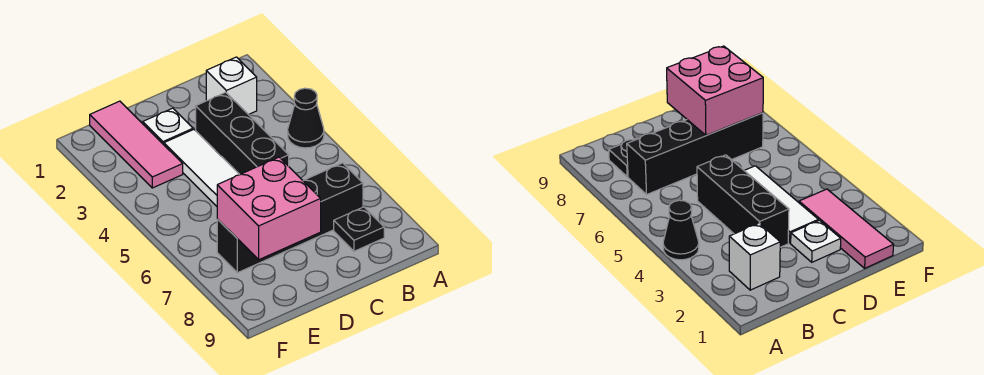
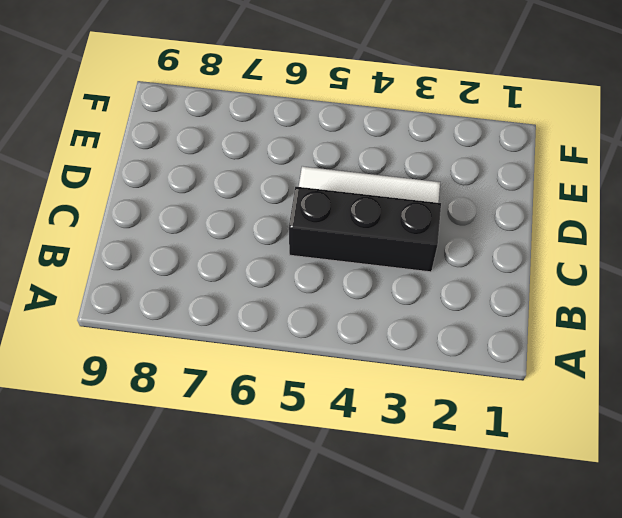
none -> black cone A4 level 1
none -> white brick B2 level 1

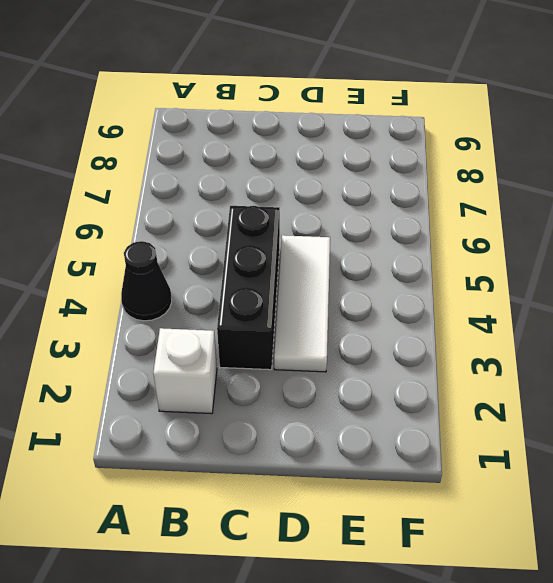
none -> black brick B7:E7 level 1
none -> black plate B8 level 1

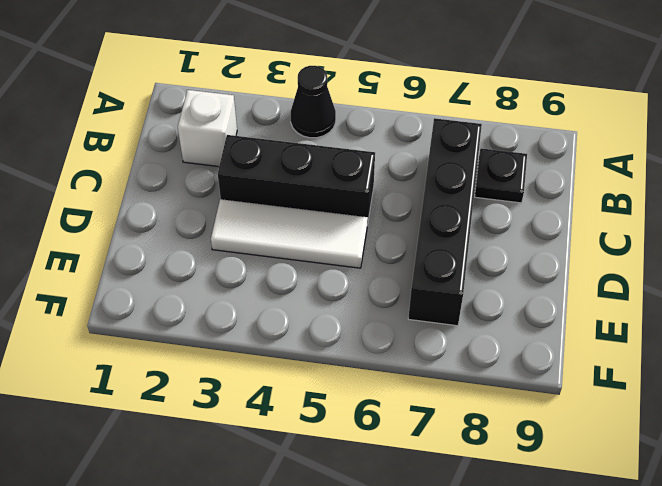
none -> white plate D2 level 1
none -> pink tile E1:E3 level 1

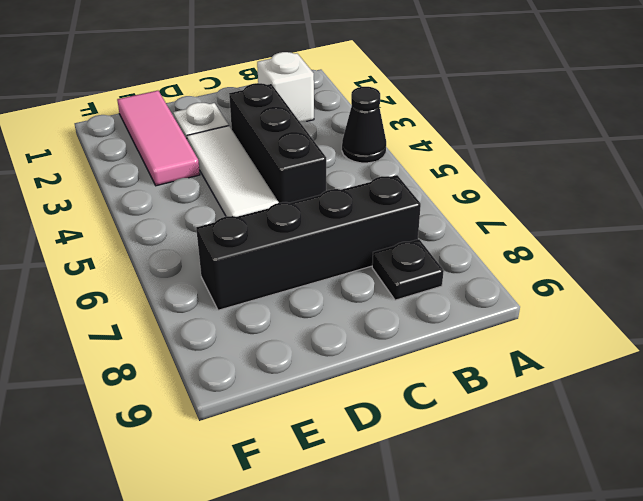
none -> pink brick D7:E8 level 2

